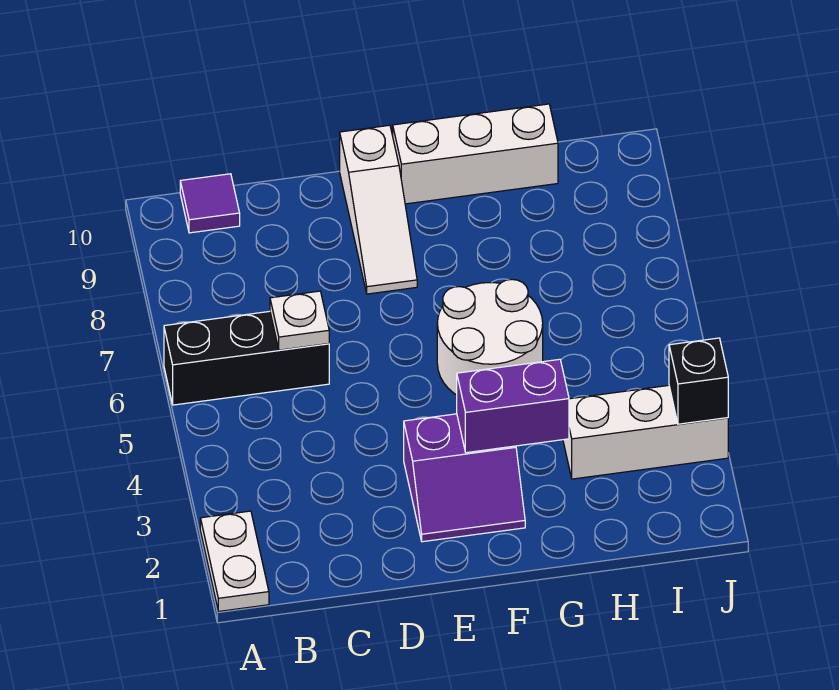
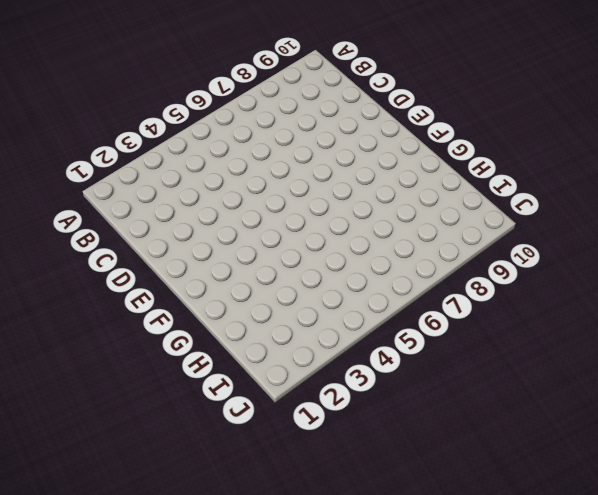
none -> white plate A1:A2 level 1
none -> black brick A6:C6 level 1

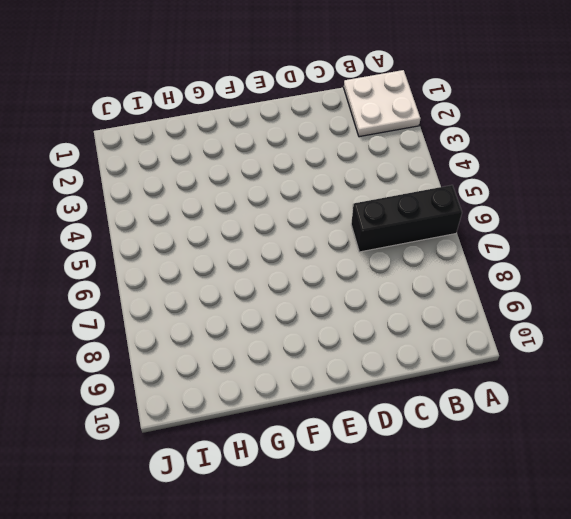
white plate A1:B2 level 1 -> white plate A1:A2 level 1
none -> purple tile B10 level 1
none -> purple slope E2:F3 level 1 top 3

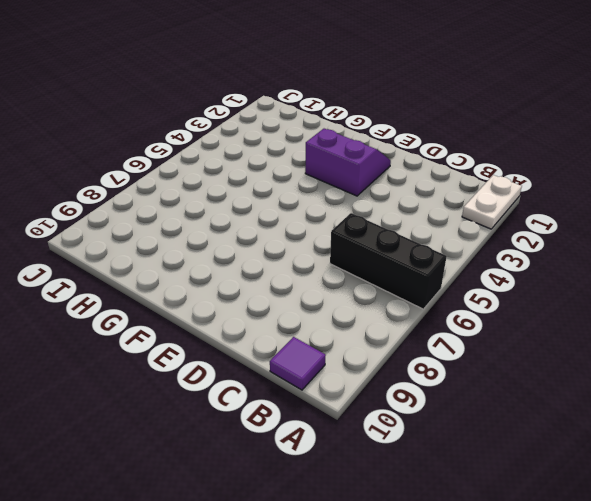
none -> white slope E8:E10 level 1 top 10
none -> white round brick F5:G6 level 1

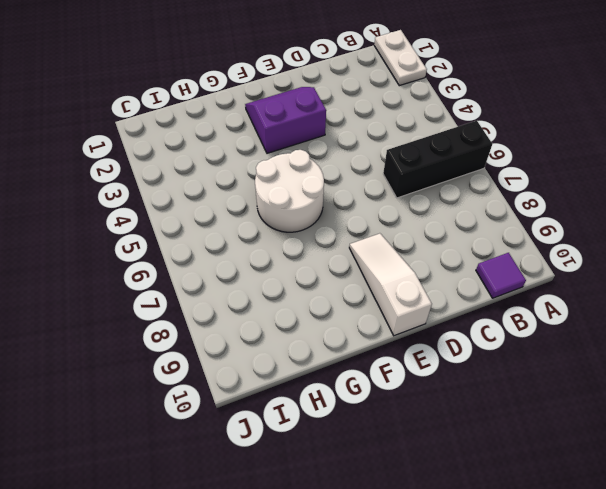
none -> white brick F10:H10 level 1
none -> white brick H3:J3 level 1

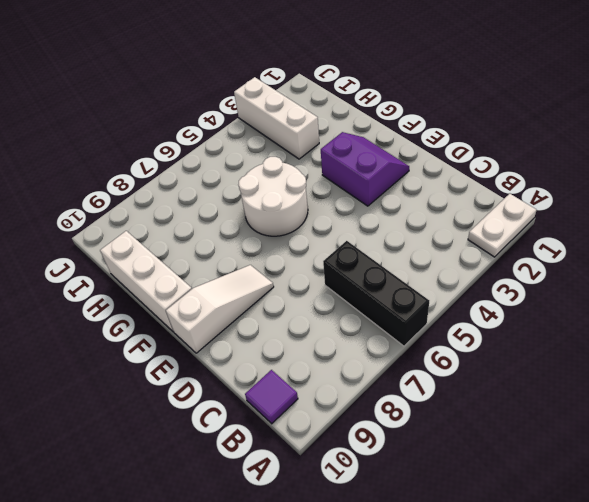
none -> white plate C6 level 2
none -> purple brick F3:G3 level 2

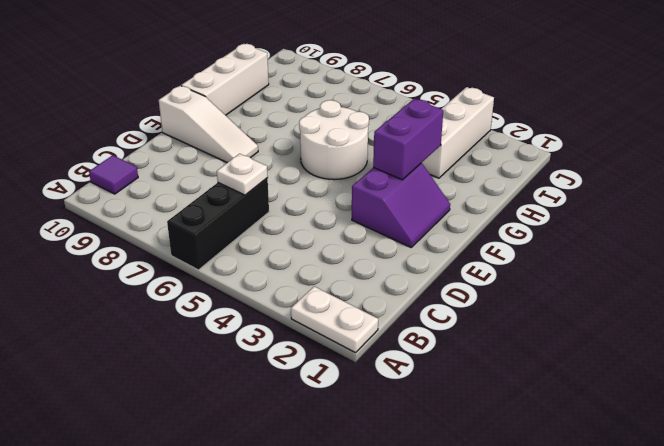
none -> black brick J3 level 2

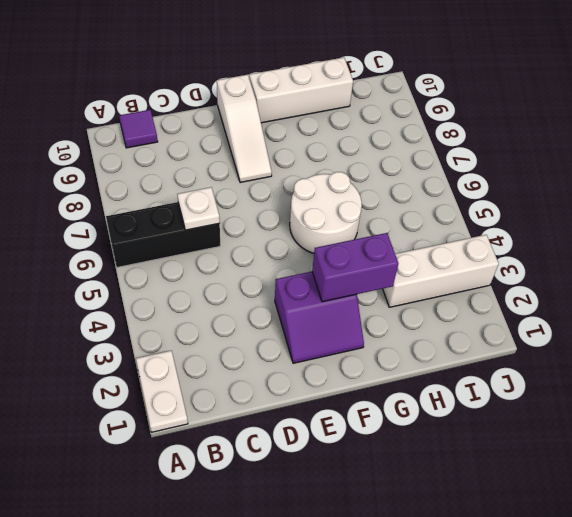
none -> black brick J3 level 2

